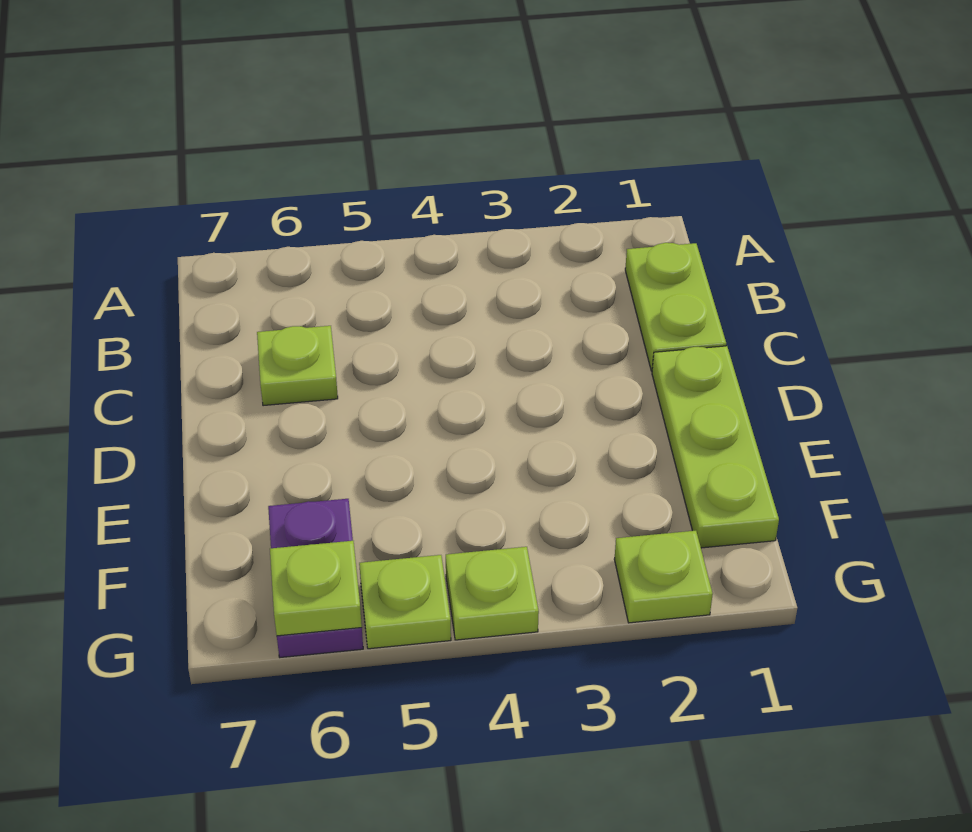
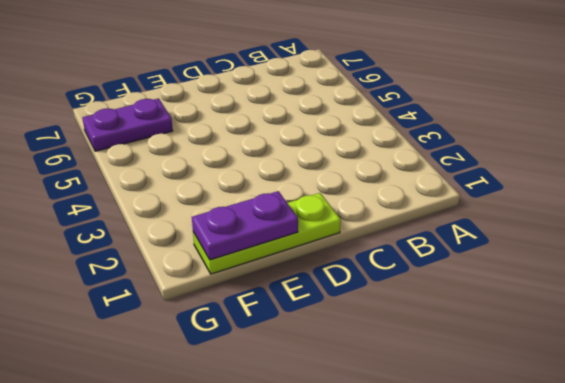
purple plate E1:F1 level 2 -> none
none -> lime plate B1:C1 level 1
none -> lime plate C6 level 1

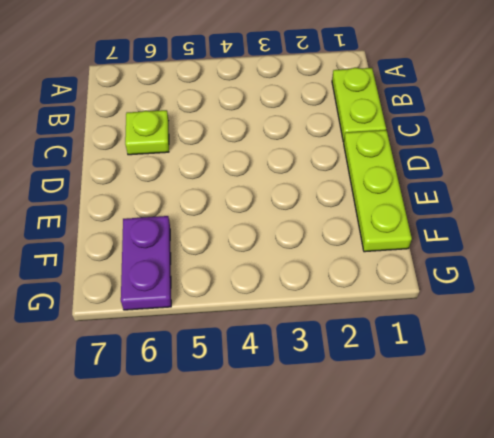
none -> lime plate G2 level 1
none -> lime plate G4 level 1

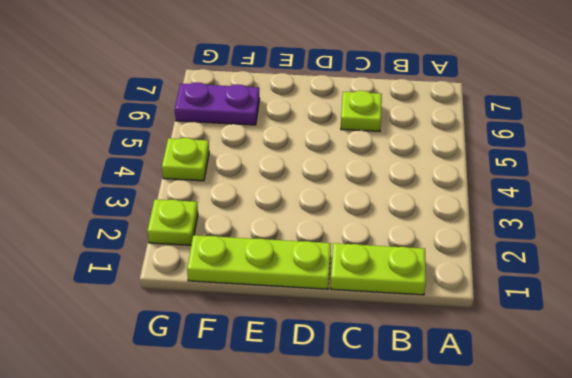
none -> lime plate G5 level 1
none -> lime plate G6 level 2

